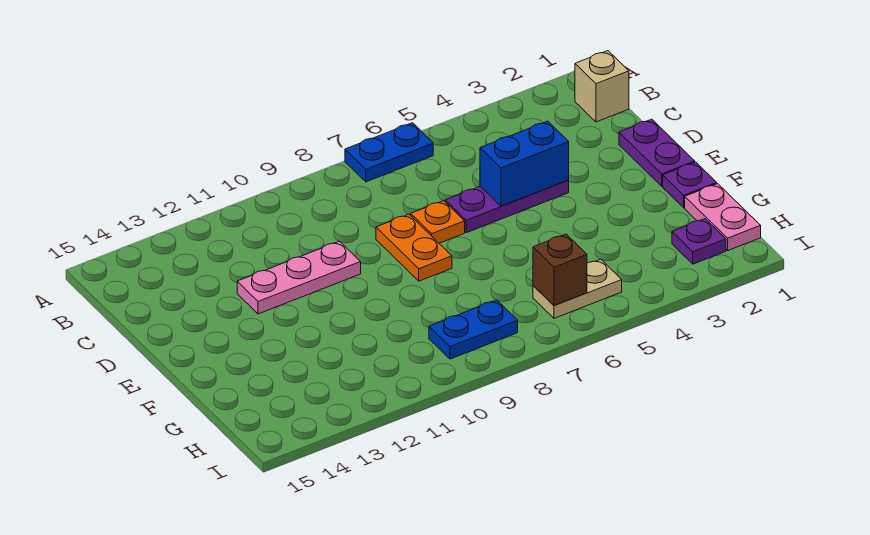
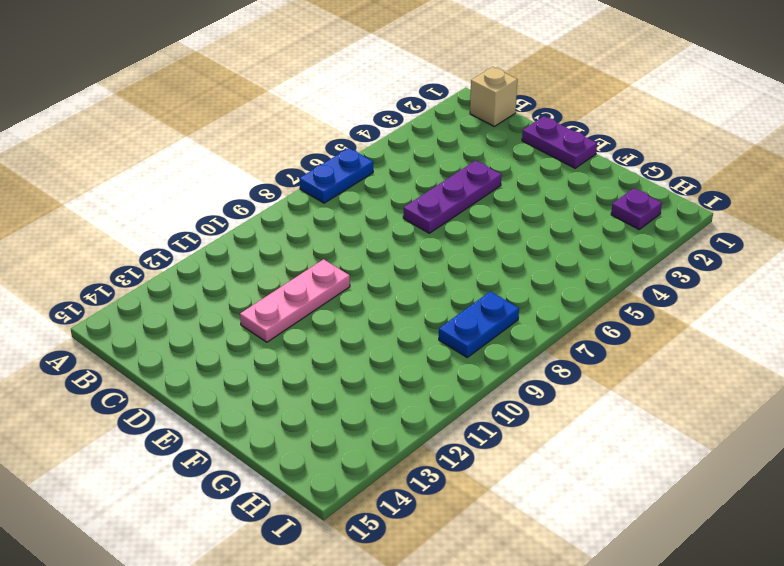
none -> orange plate D7 level 1
none -> orange plate D8:E8 level 1
none -> purple plate F1 level 1

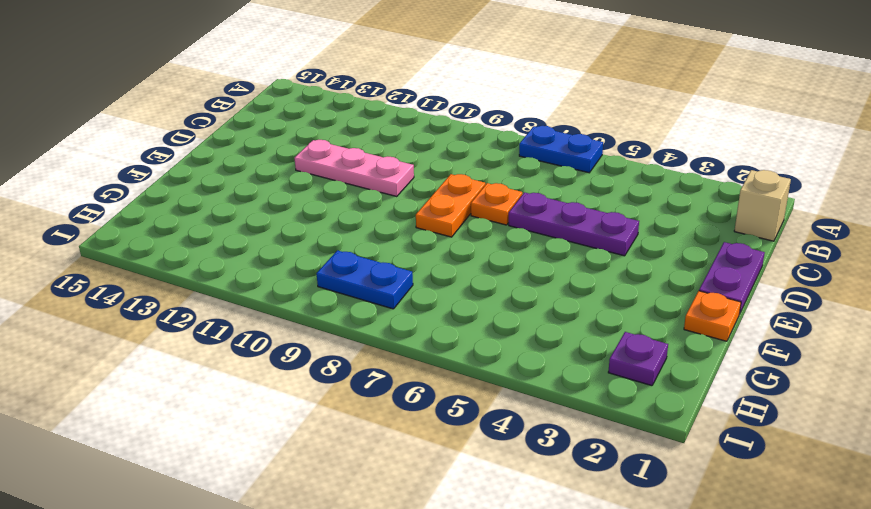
orange plate F1 level 1 -> purple plate F1 level 1
none -> pink plate G1:H1 level 1
none -> tan plate H5:H6 level 1
none -> blue brick D4:D5 level 2

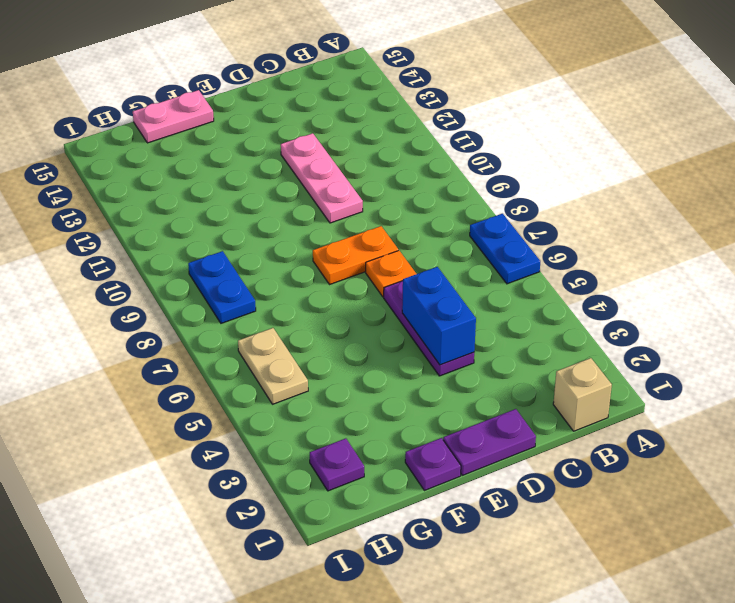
pink plate F15:G15 level 1 -> pink plate G1:H1 level 1
none -> brown brick H6 level 2

